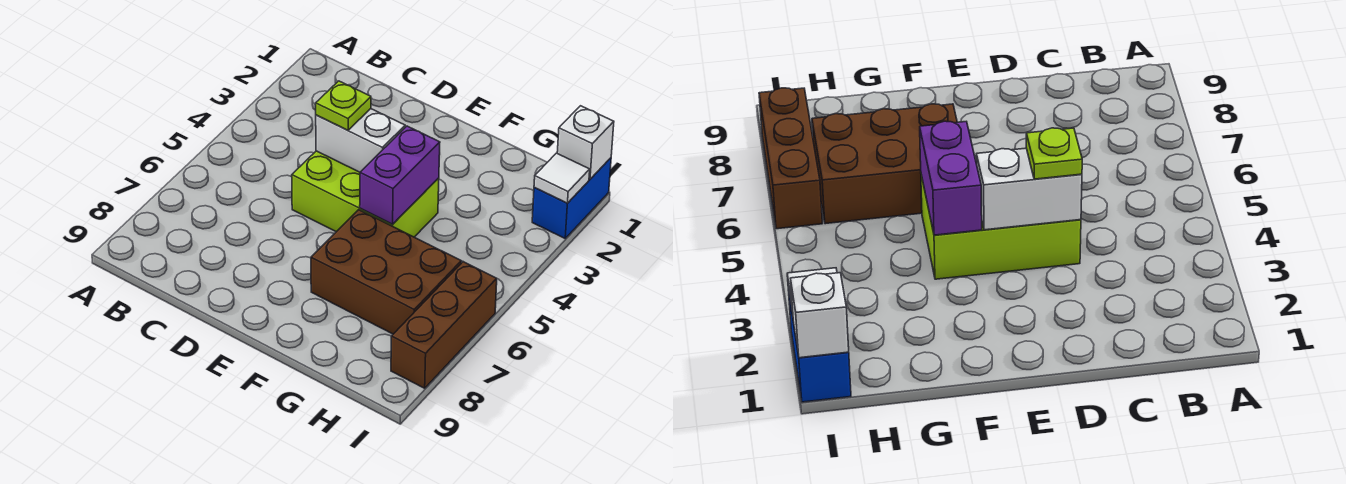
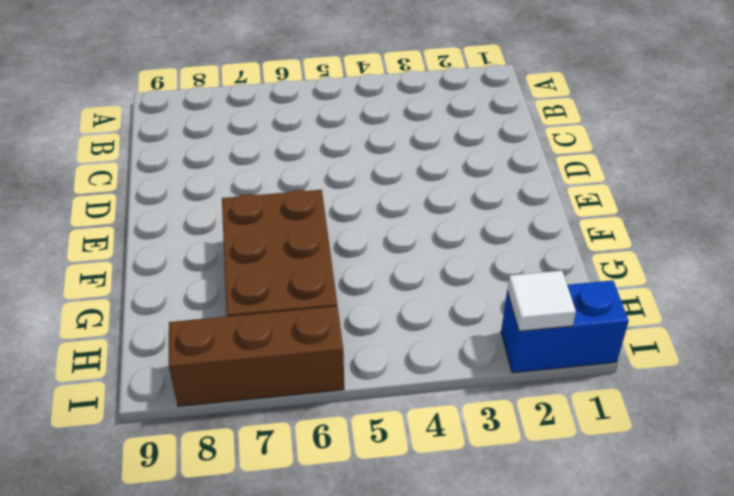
none -> lime brick D4:F5 level 1
none -> white brick D4:E4 level 2

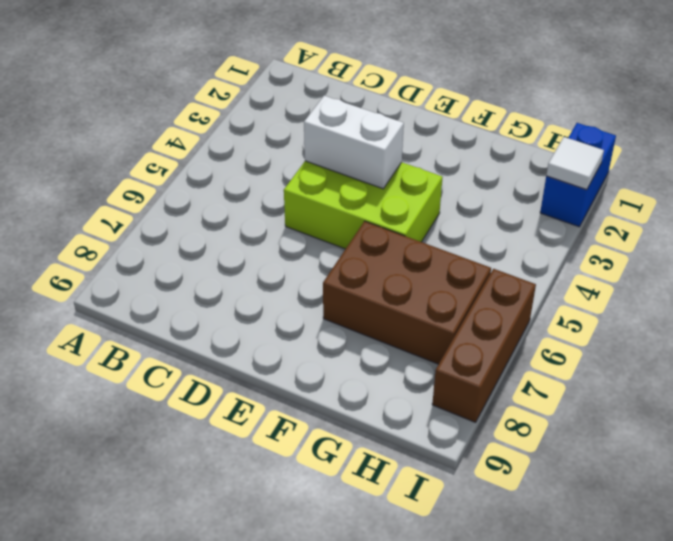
none -> purple brick F4:F5 level 2
none -> white brick I1 level 2

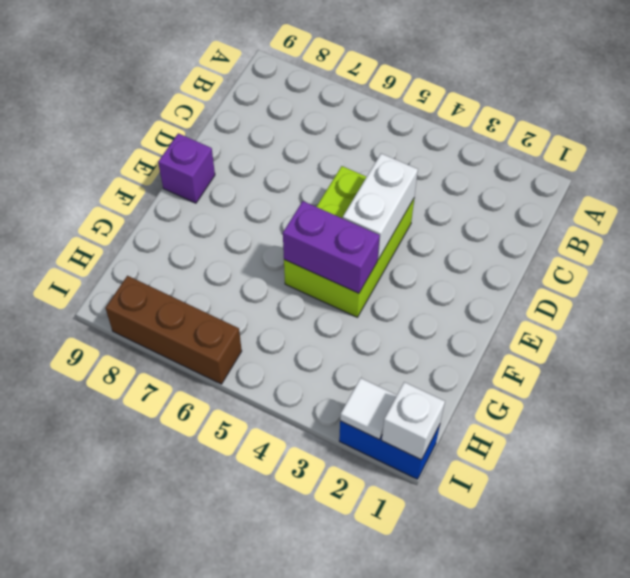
purple brick E9 level 1 -> none
none -> brown brick F6:H7 level 1
none -> lime plate D4 level 3

